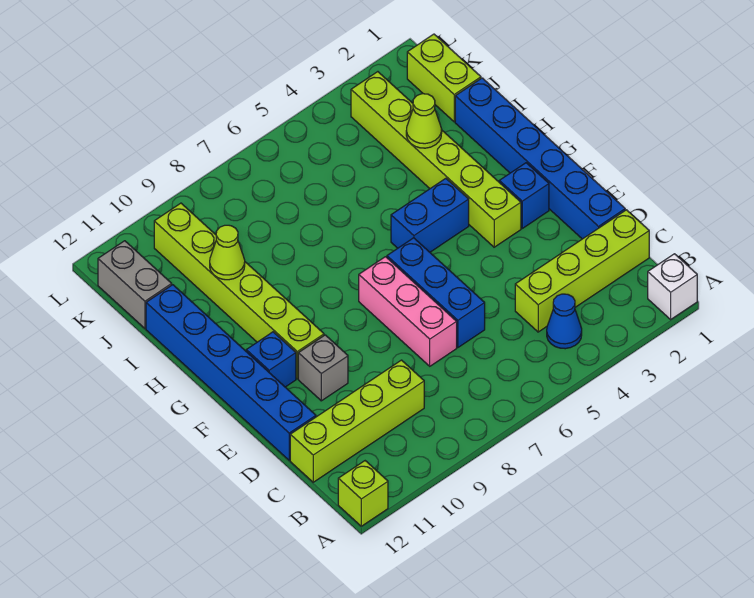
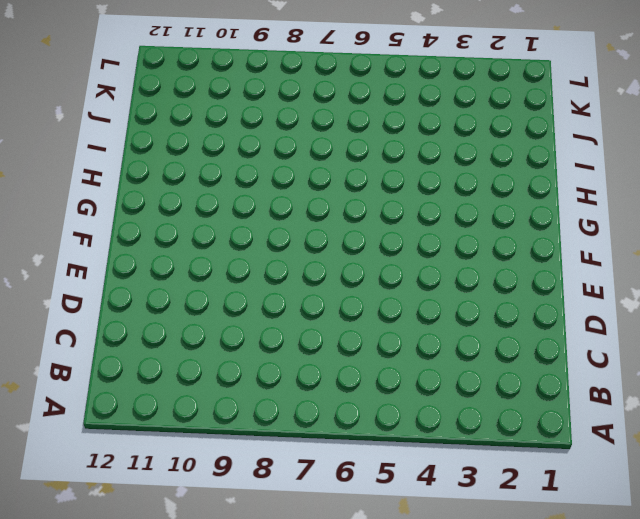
none -> white brick A1 level 1
none -> lime brick A12 level 1
none -> blue cone B4 level 1

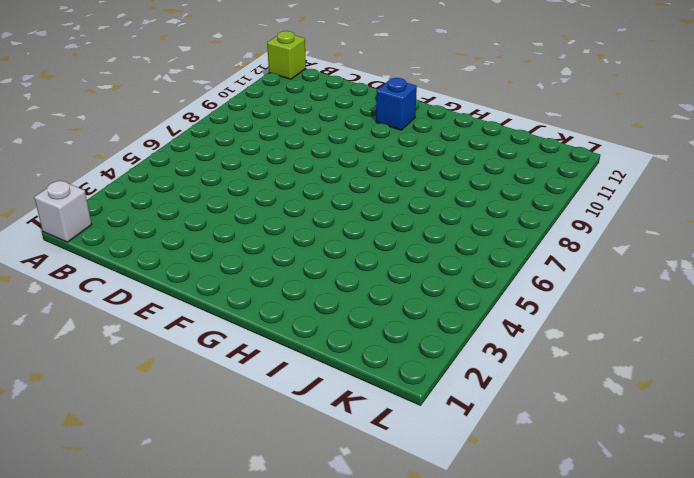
none -> blue cone B4 level 1
none -> lime brick C1:C4 level 1
none -> lime brick C9:C12 level 1

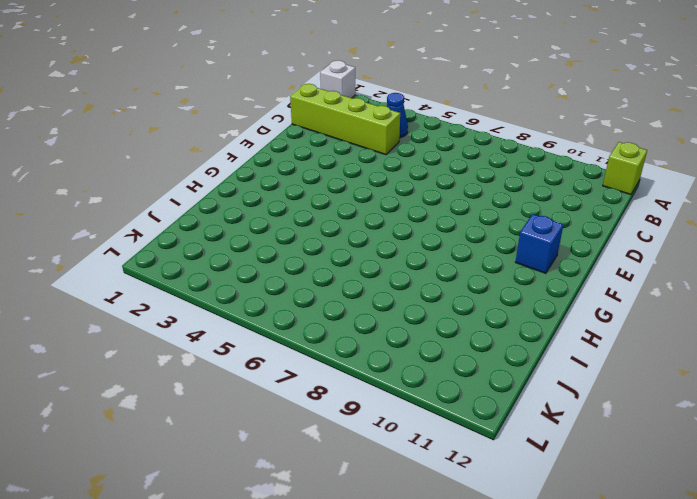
none -> lime brick C9:C12 level 1
none -> blue brick D1:I1 level 1
none -> blue brick D6:F6 level 1

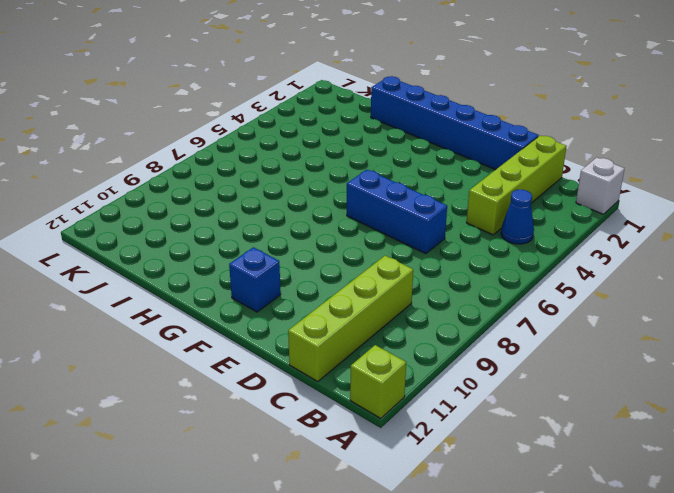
none -> pink brick D7:F7 level 1
none -> blue brick D12:I12 level 1
none -> grey brick E10 level 1

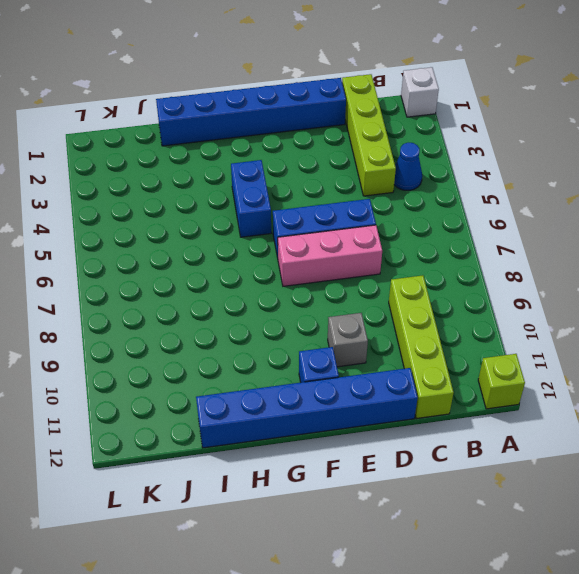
none -> blue brick F2 level 1
none -> lime brick F3:K3 level 1
none -> lime brick F10:K10 level 1

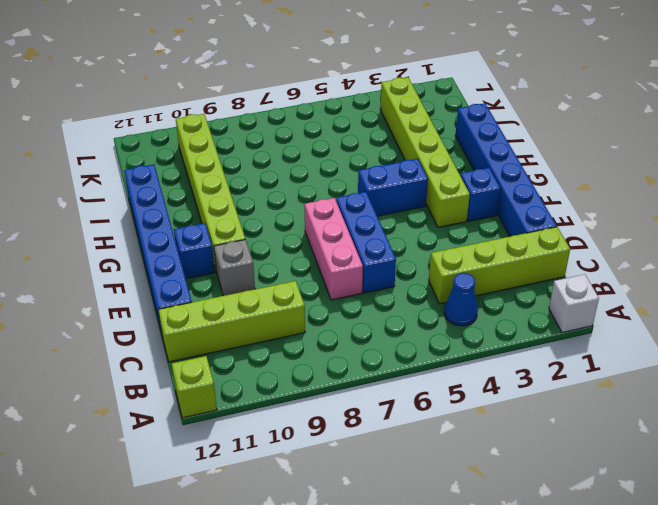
none -> lime brick J1:K1 level 1
none -> grey brick J12:K12 level 1
none -> lime cone I3 level 2

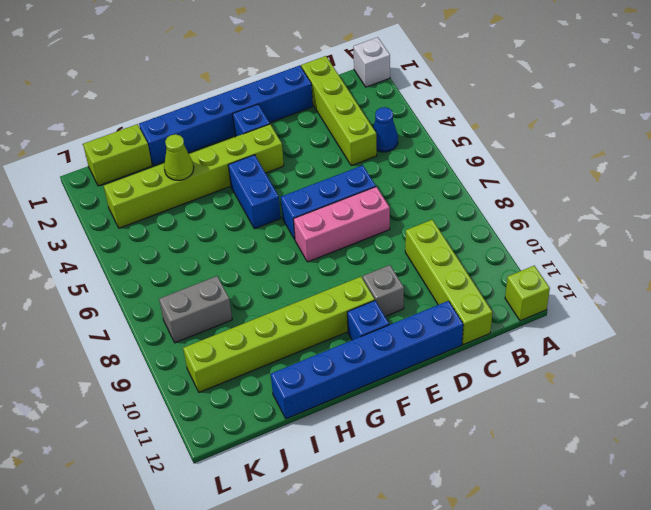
grey brick J8:K8 level 1 -> grey brick J12:K12 level 1
none -> lime cone I10 level 2

